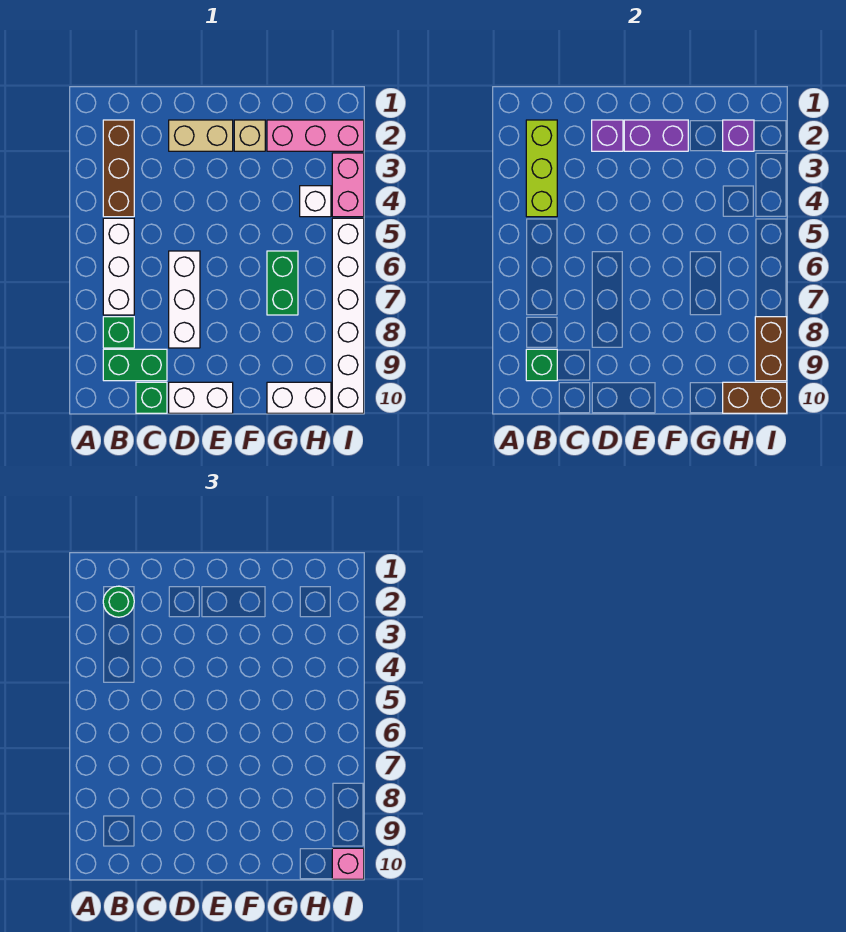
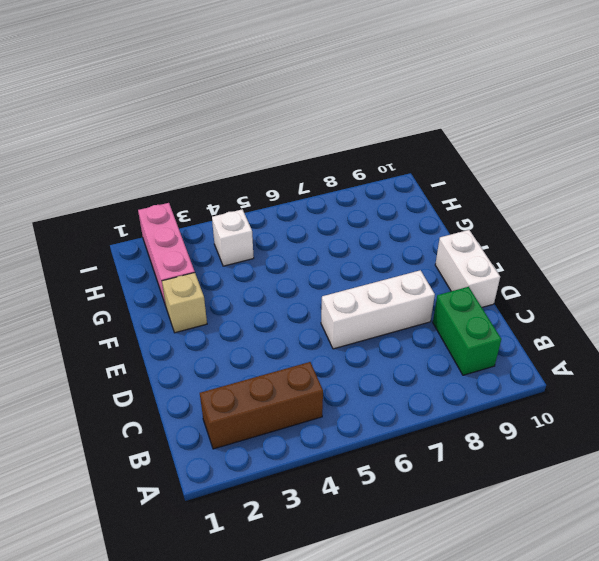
none -> white brick B5:B7 level 1
none -> green brick B8 level 1
none -> green brick C10 level 1

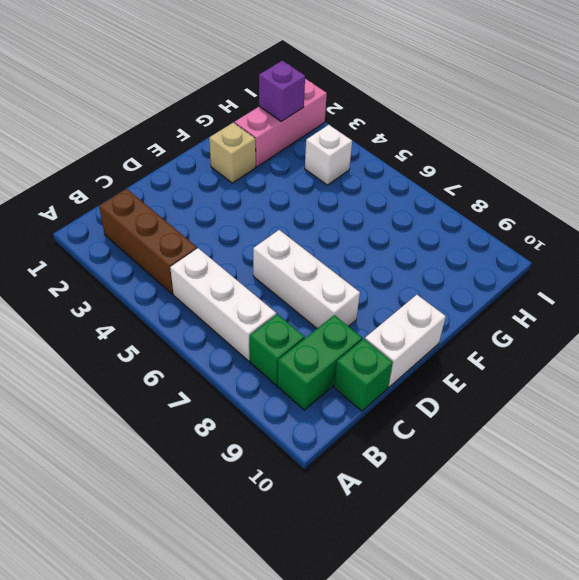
none -> tan brick D2:E2 level 1
none -> green brick G6:G7 level 1
none -> white brick G10:H10 level 1

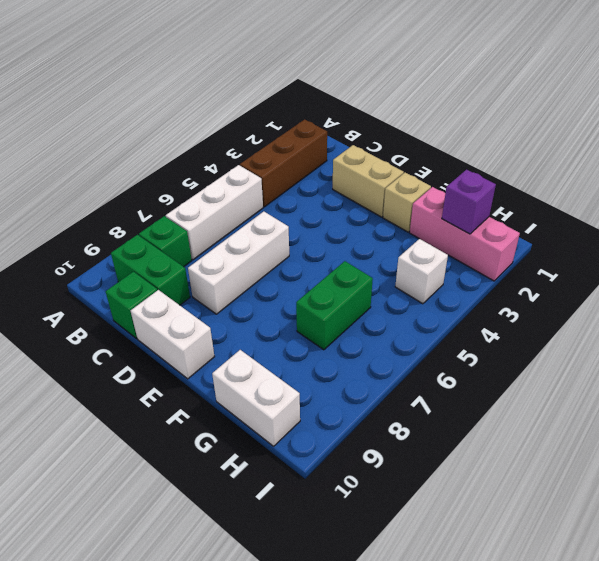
none -> pink brick I3:I4 level 1
none -> white brick I5:I10 level 1
none -> lime brick B2:B4 level 2

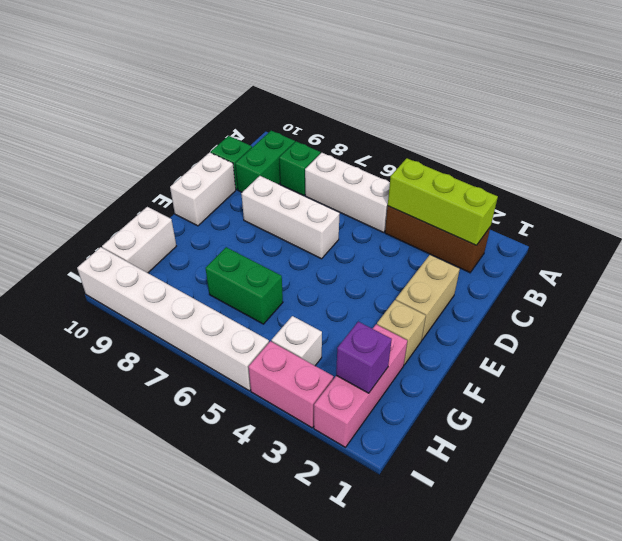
none -> green brick B9 level 2
none -> purple brick D2 level 2
none -> purple brick E2:F2 level 2

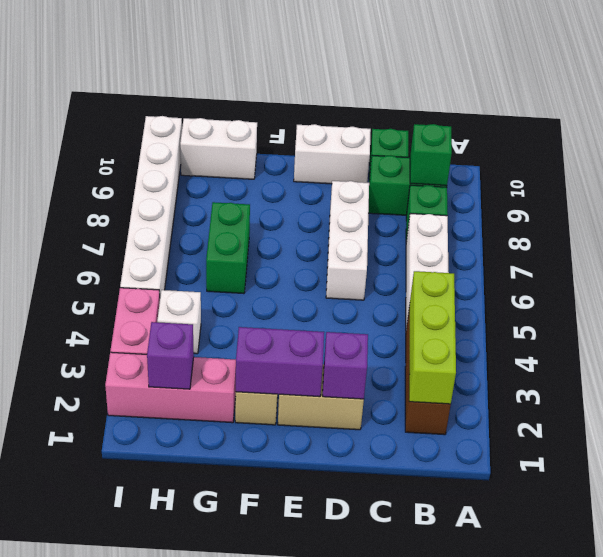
none -> brown brick H10:I10 level 2
none -> brown brick I8:I9 level 2
none -> green round brick B2 level 3

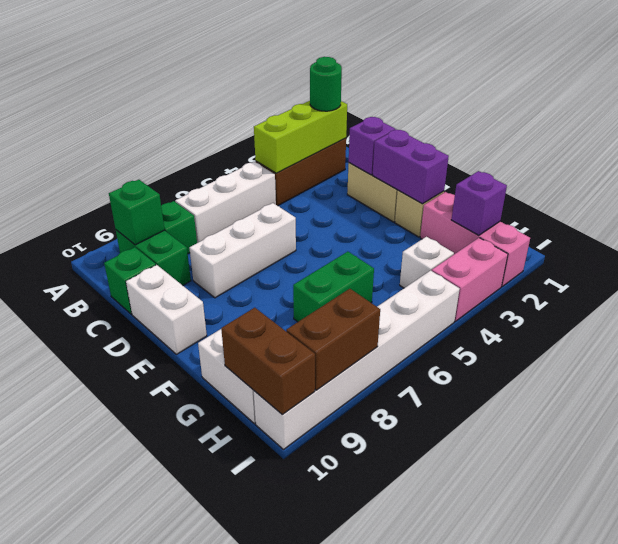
none -> pink brick I10 level 3

